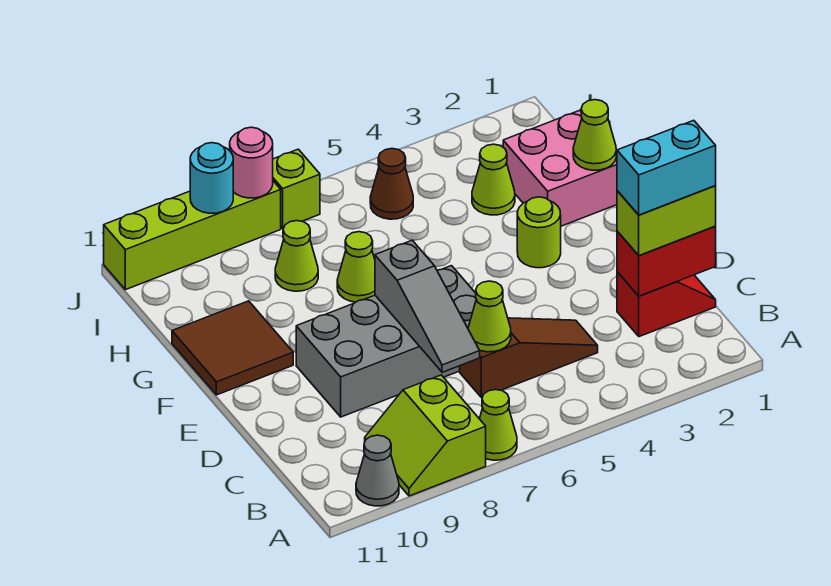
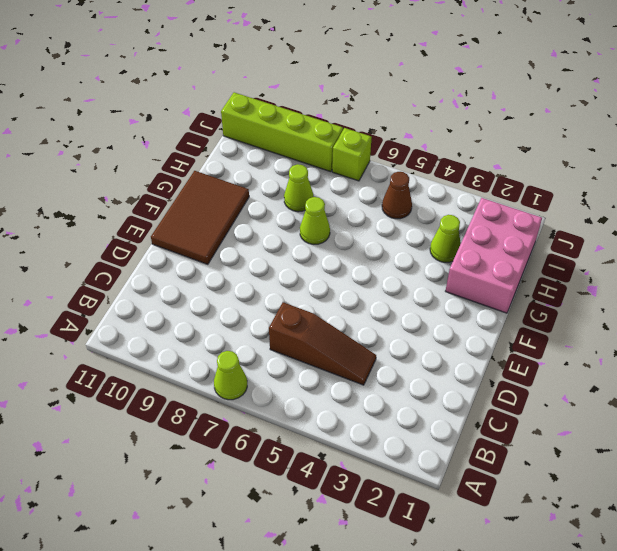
brown tile E10:G11 level 1 -> brown tile F10:G11 level 1
pink brick G1:I2 level 1 -> pink brick G1:H2 level 1
none -> lime slope A8:B9 level 1 top 8
none -> grey cone A10 level 1
none -> red slope C1:C2 level 1 top 2

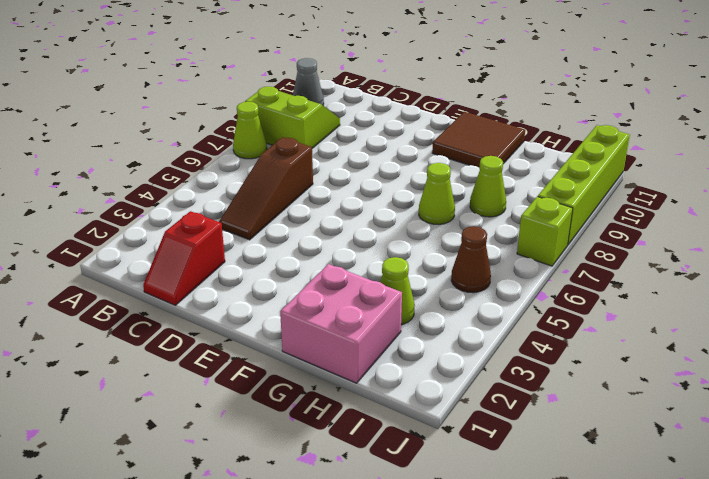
none -> grey brick D6:E9 level 1
none -> lime round brick F3 level 1
none -> red brick C1:C2 level 2

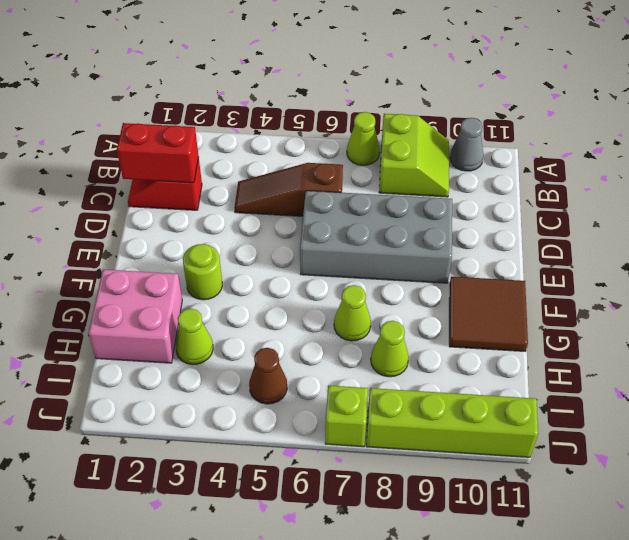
none -> lime cone C6 level 2
none -> grey slope C7:E7 level 2 top E
none -> lime cone G1 level 2

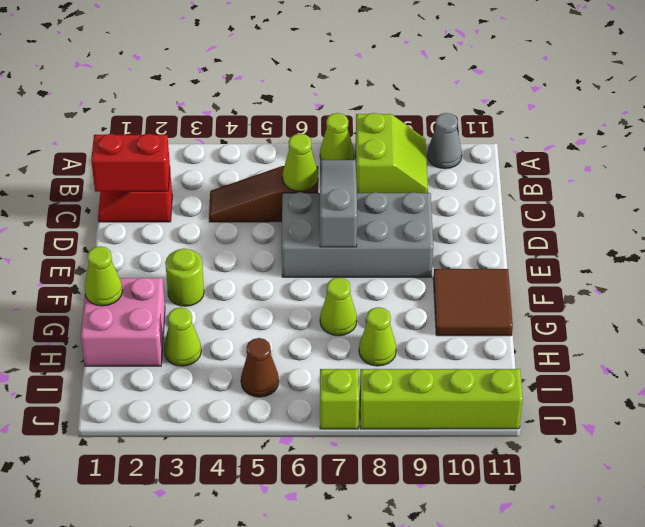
none -> pink round brick J8 level 2
none -> cyan round brick J9 level 2
none -> lime brick C1:C2 level 3

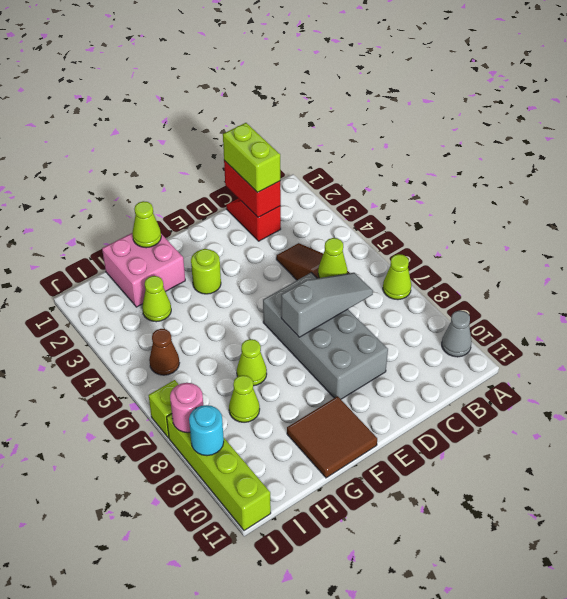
none -> lime slope A8:B9 level 1 top 8
none -> cyan brick C1:C2 level 4

